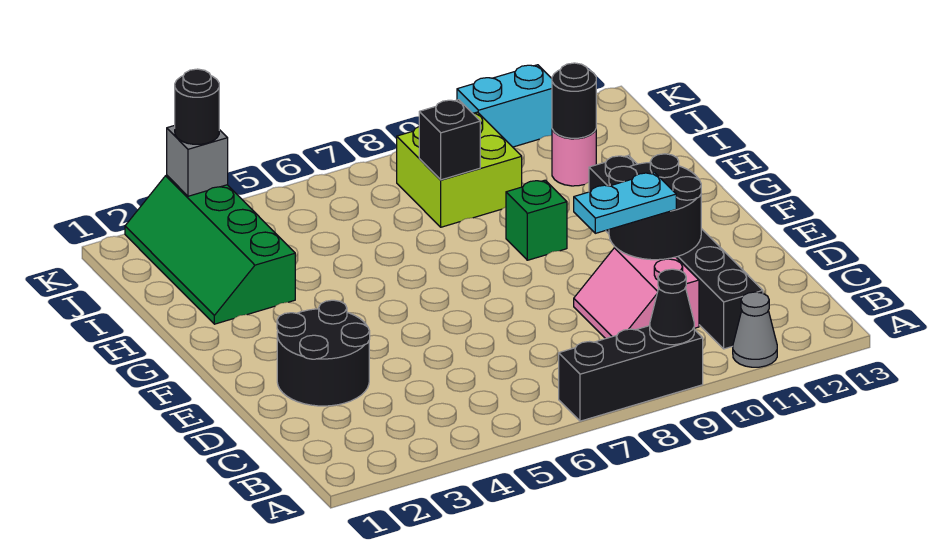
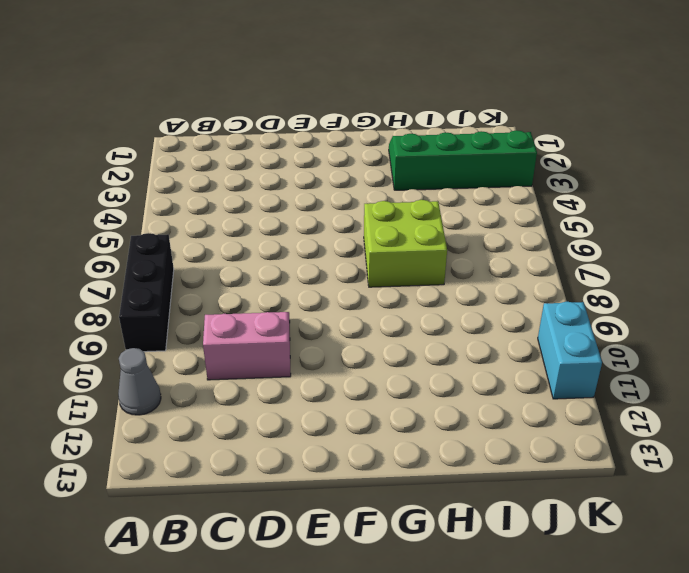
lime brick G6:H7 level 1 -> lime brick I8:J9 level 1
none -> black brick B11:G11 level 1
none -> black round brick D2:E3 level 1
none -> green brick G9 level 1

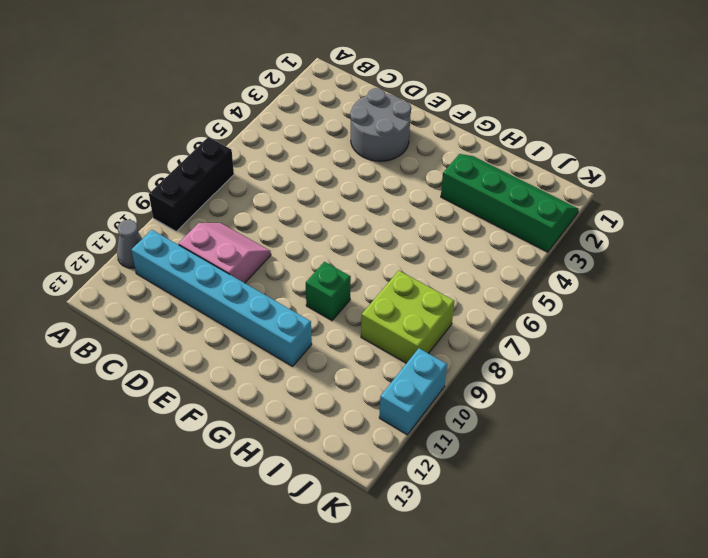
cyan brick B11:G11 level 1 -> black brick B11:G11 level 1
grey round brick D2:E3 level 1 -> black round brick D2:E3 level 1
none -> pink round brick I11 level 1
none -> black cone A9 level 2
none -> black round brick D10:E11 level 2

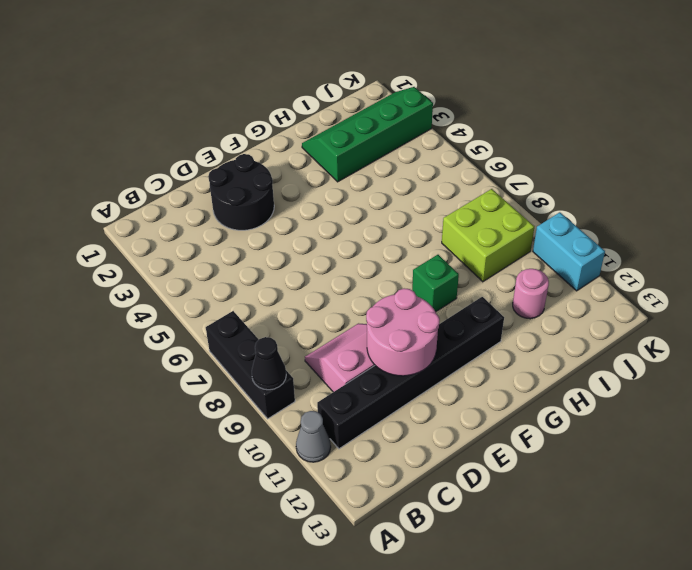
pink round brick D10:E11 level 2 -> black round brick D10:E11 level 2
none -> black brick I8 level 2
none -> black round brick I11 level 2
none -> grey brick K3 level 2

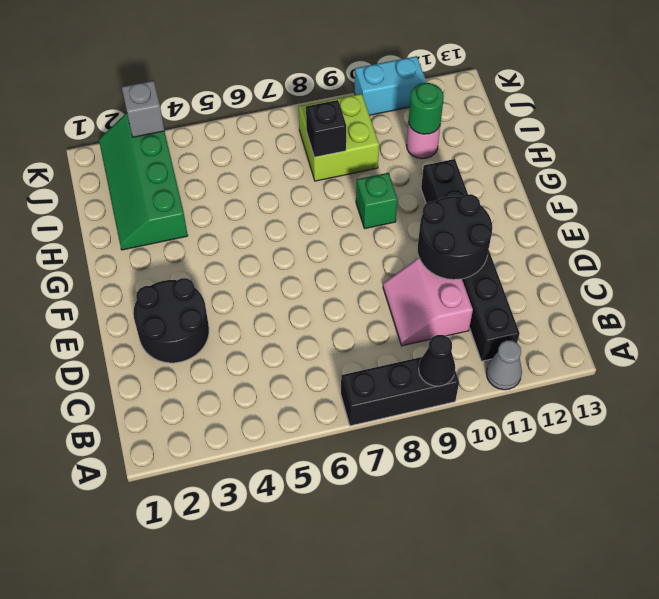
green round brick I11 level 2 -> black round brick I11 level 2
none -> cyan plate D9:D10 level 3
none -> black round brick K3 level 3

